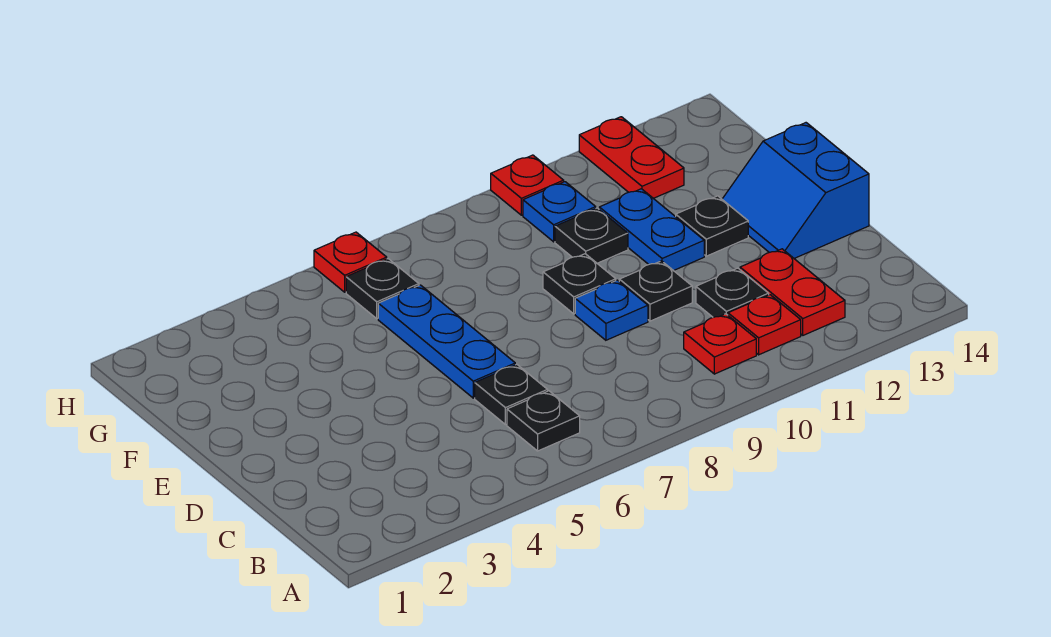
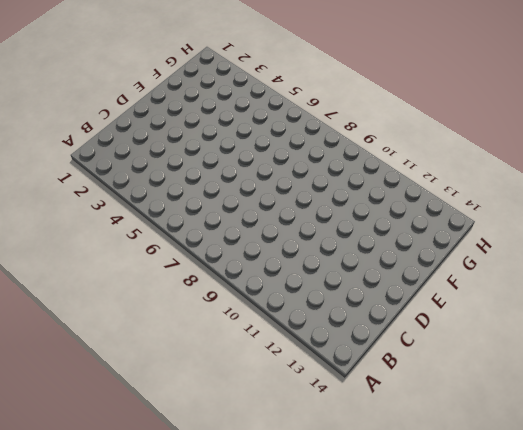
none -> black plate B6 level 1
none -> red plate B10 level 1
none -> red plate B11 level 1

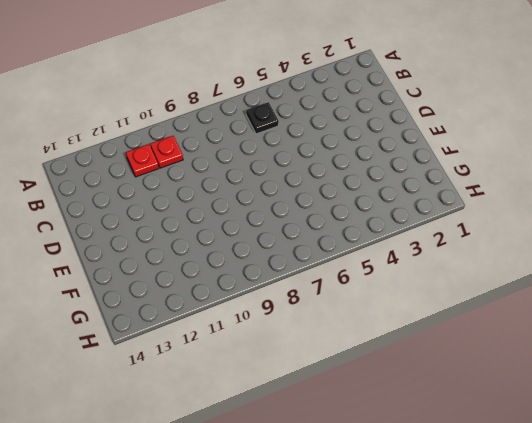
none -> red plate B12:C12 level 1
none -> black plate C6 level 1
none -> black plate C11 level 1

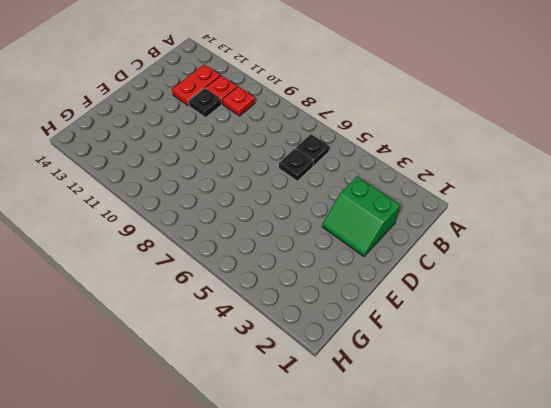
green slope C2:D3 level 1 top C -> none
none -> blue plate D6:F6 level 1
none -> blue plate D9 level 1
none -> black plate D10 level 1

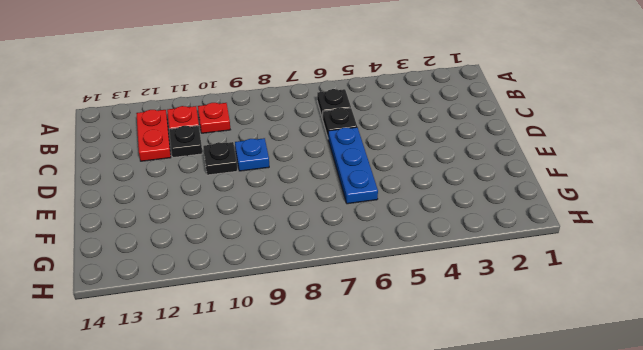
none -> blue slope D13:E14 level 1 top 14
none -> black plate E9 level 1
none -> blue plate E11:F11 level 1

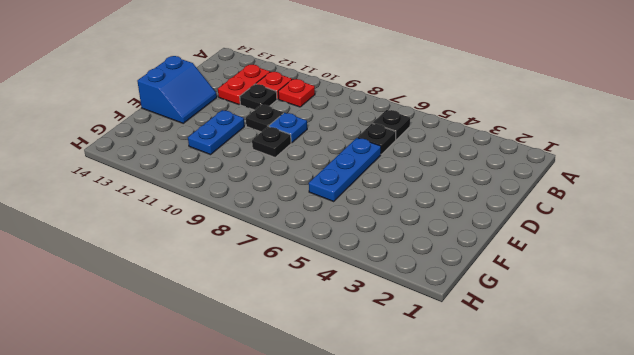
none -> black plate E12 level 1
none -> black plate F10 level 1
none -> black plate G6 level 1

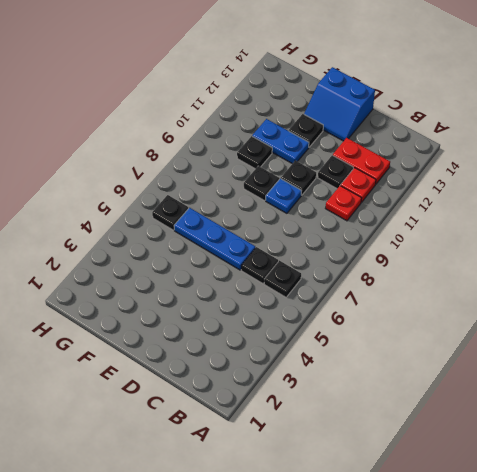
none -> blue plate G10 level 1
none -> red plate G12:H12 level 1
none -> red plate H6 level 1

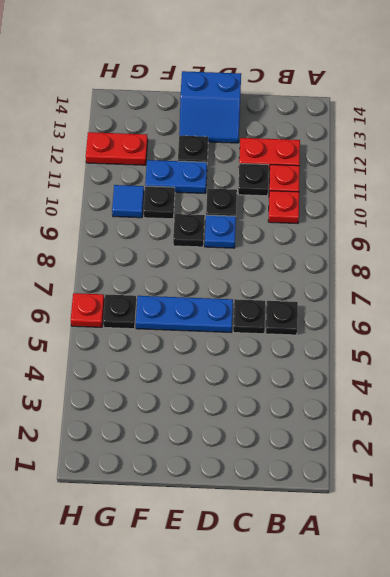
blue tile G10 level 1 -> blue plate G10 level 1
none -> red plate H10 level 1

